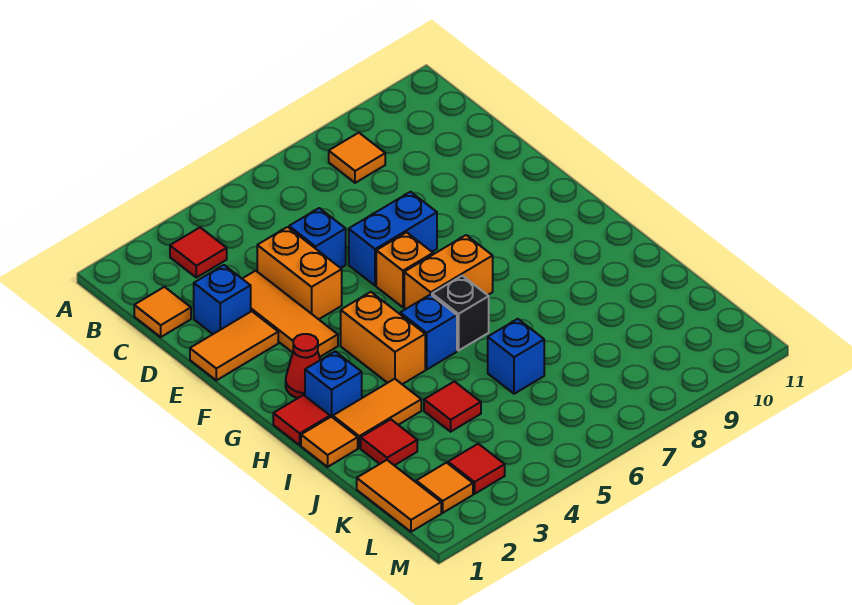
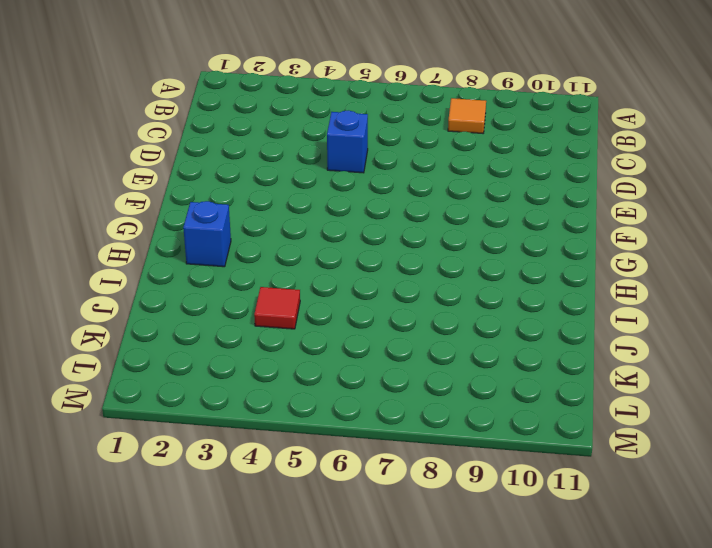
none -> red tile B3 level 1
none -> orange tile C1 level 1
none -> blue brick D2 level 1

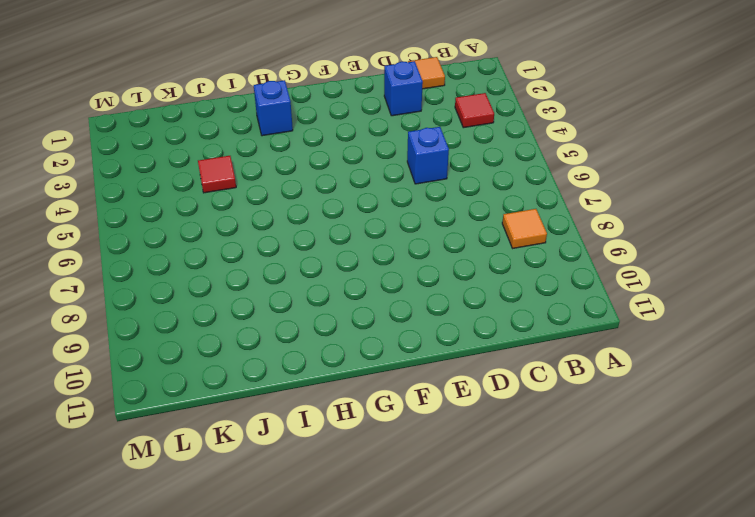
none -> orange tile D3:F3 level 1
none -> orange brick D4:E4 level 1
none -> orange tile E1:E2 level 1

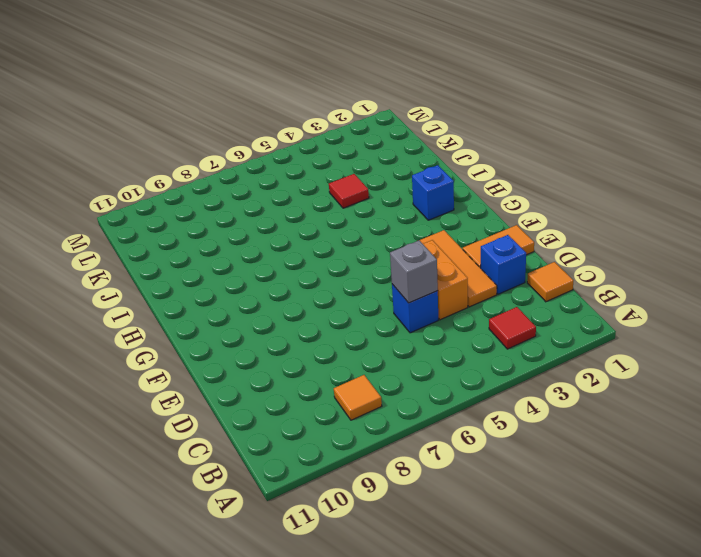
grey brick D5 level 2 -> none
none -> blue brick E6:E7 level 1
none -> orange brick F6 level 1
none -> red cone G2 level 1

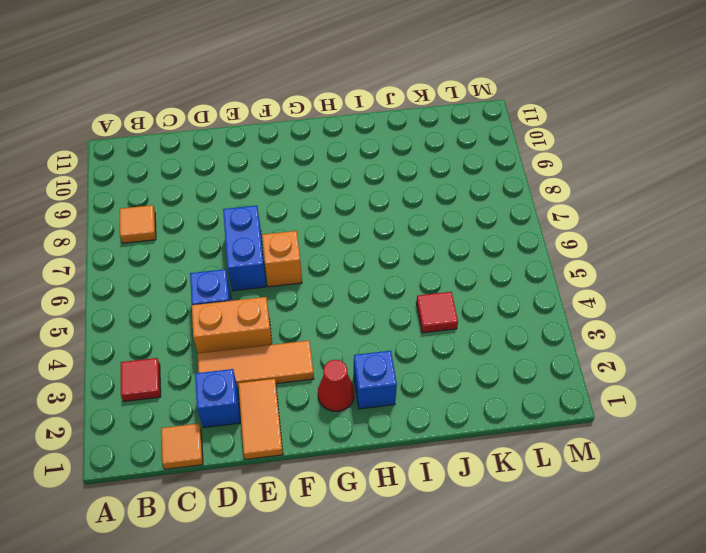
none -> orange brick G4:H4 level 1
none -> orange brick G6:G7 level 1
none -> red tile H1 level 1

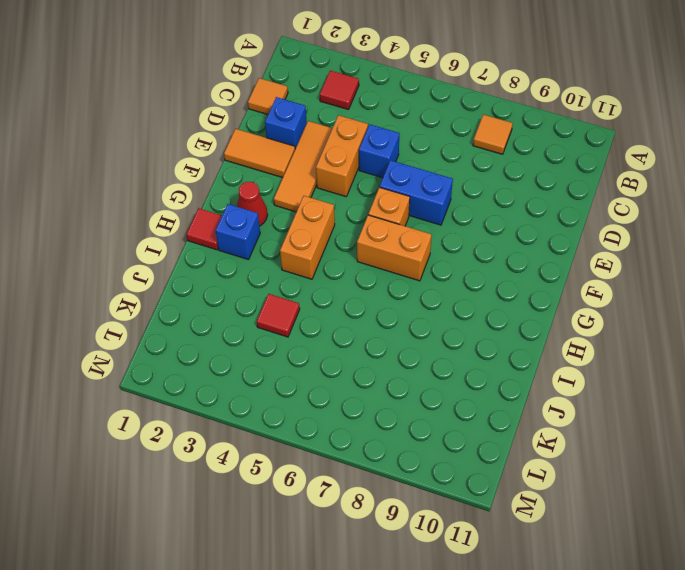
none -> blue brick H5 level 1
none -> black brick H6 level 1
none -> orange tile I1 level 1

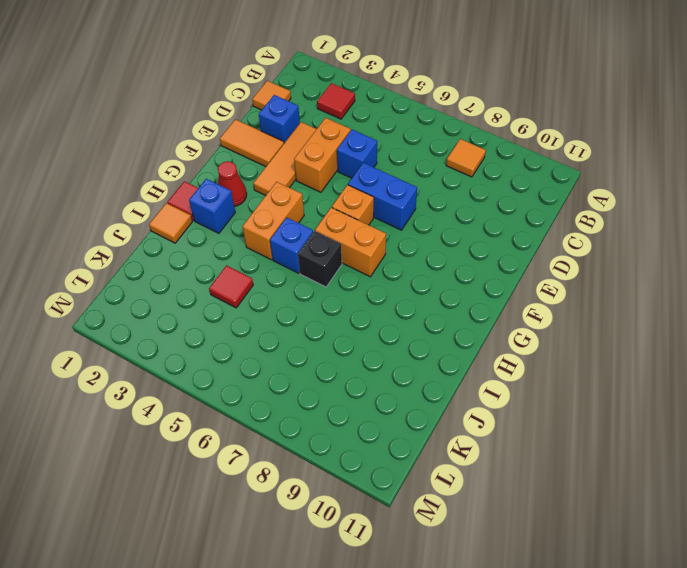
none -> orange tile I2:I3 level 1
none -> red tile J2 level 1
none -> blue brick J6 level 1

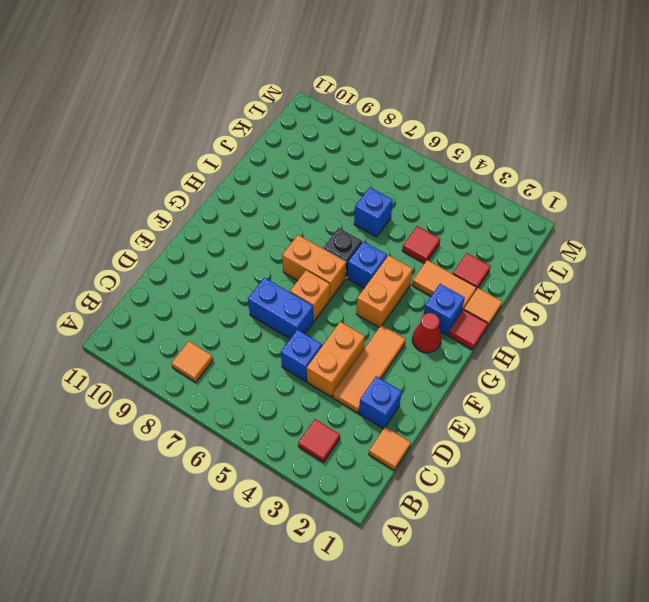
none -> orange tile E1:E2 level 1
none -> orange tile K1:L1 level 1
none -> orange tile L2 level 1

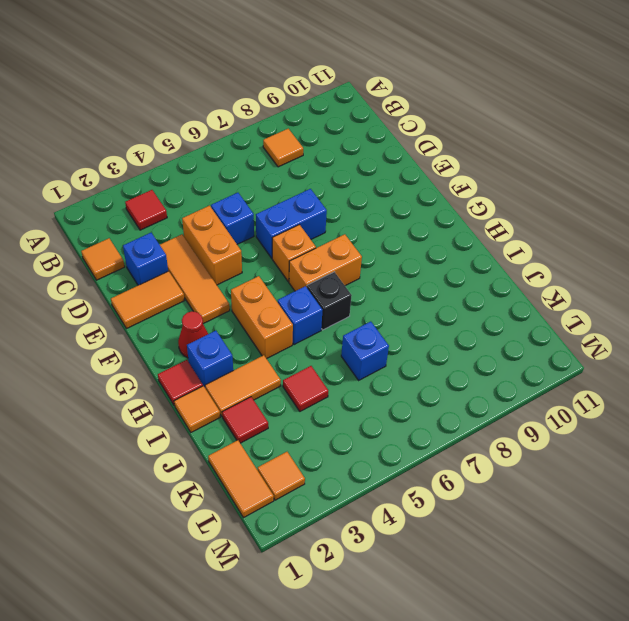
none -> red tile L3 level 1

